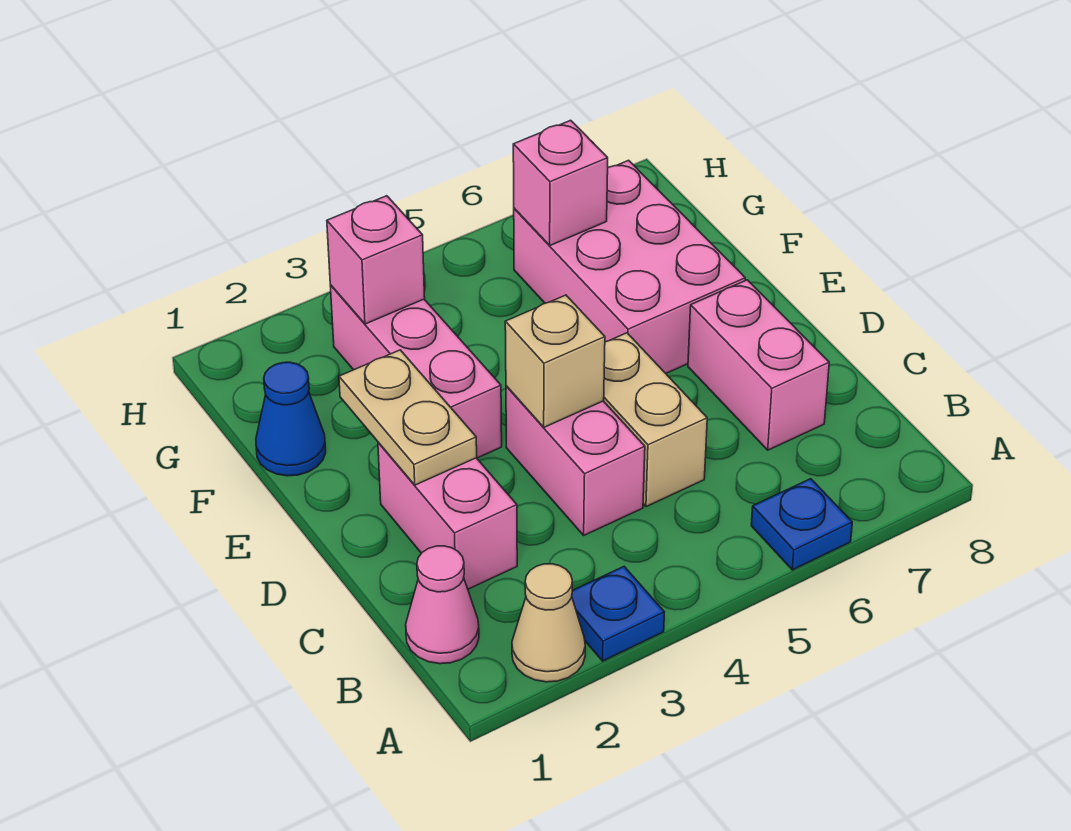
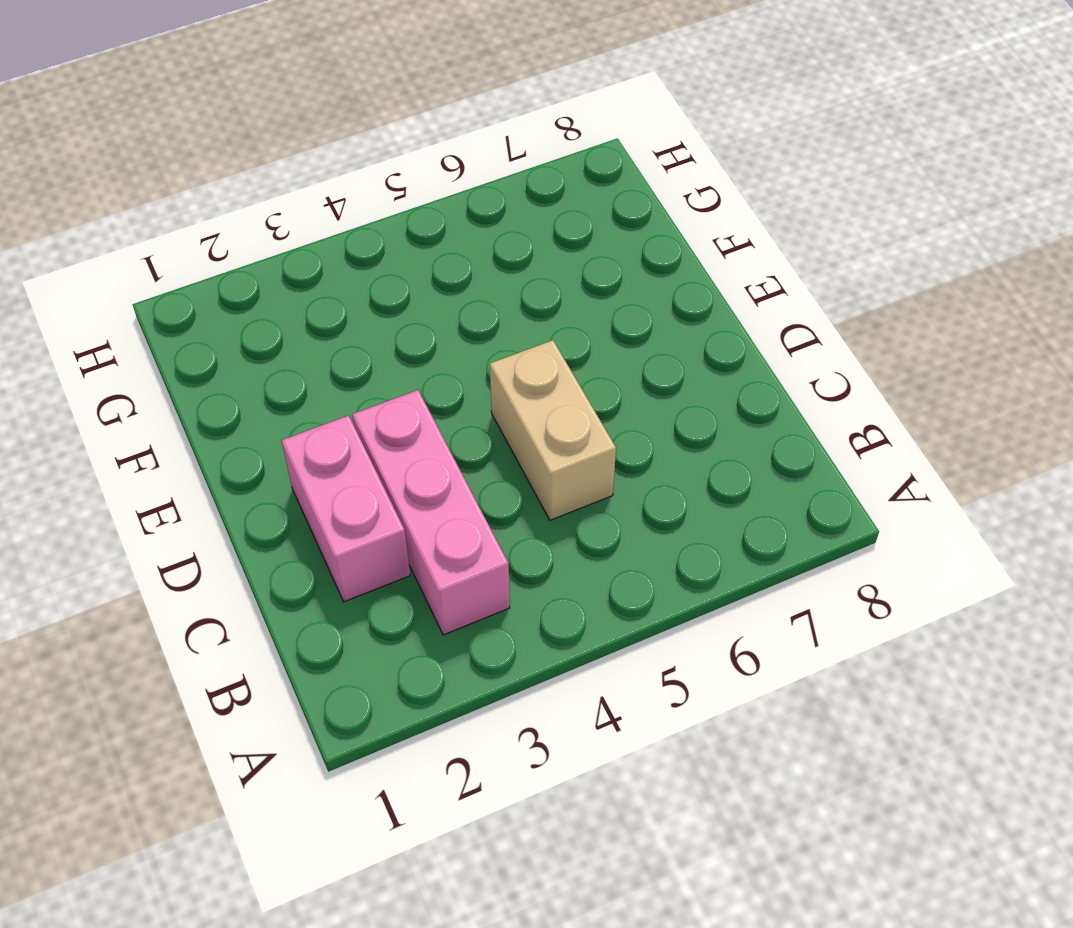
pink brick B3:D3 level 1 -> pink brick E3:G3 level 1
none -> tan cone A2 level 1
none -> blue plate A3 level 1
none -> blue plate A6 level 1

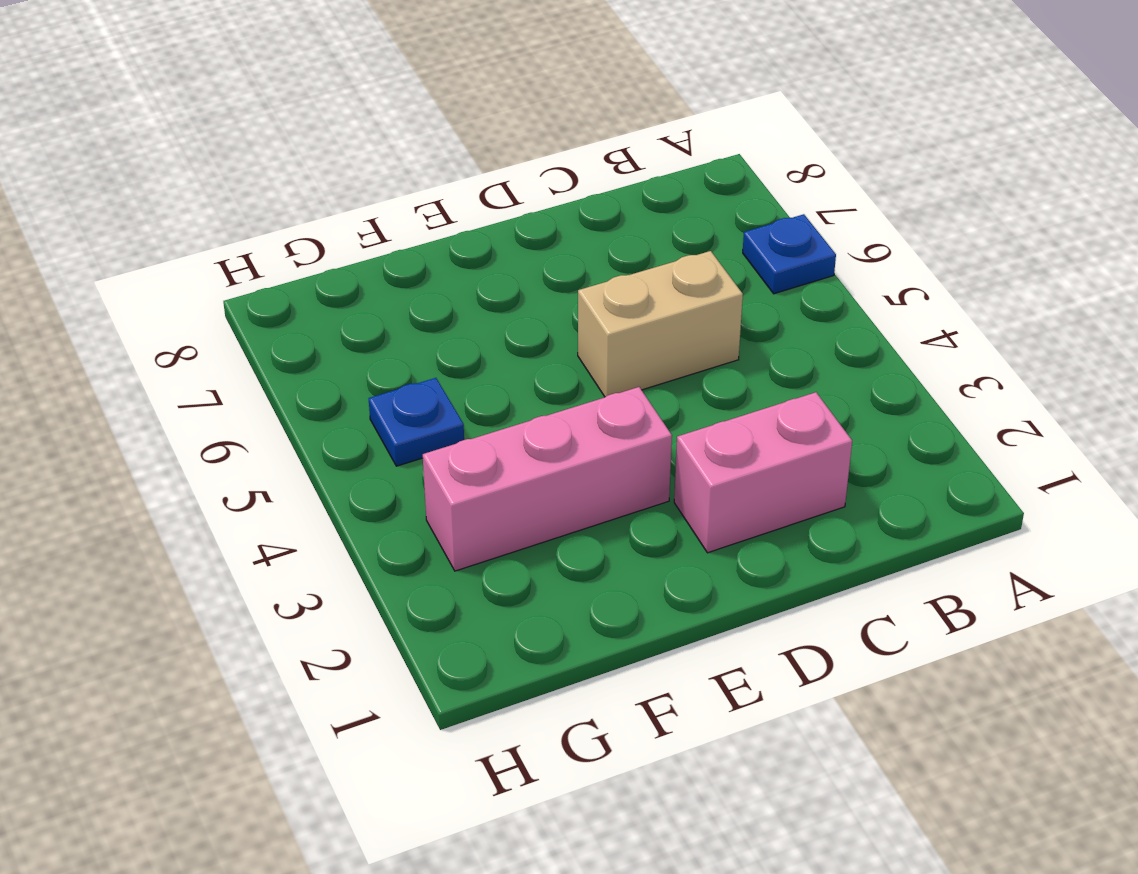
blue plate G5 level 1 -> blue plate A3 level 1
none -> tan cone A2 level 1
none -> pink cone B1 level 1
none -> pink brick C4:D4 level 1

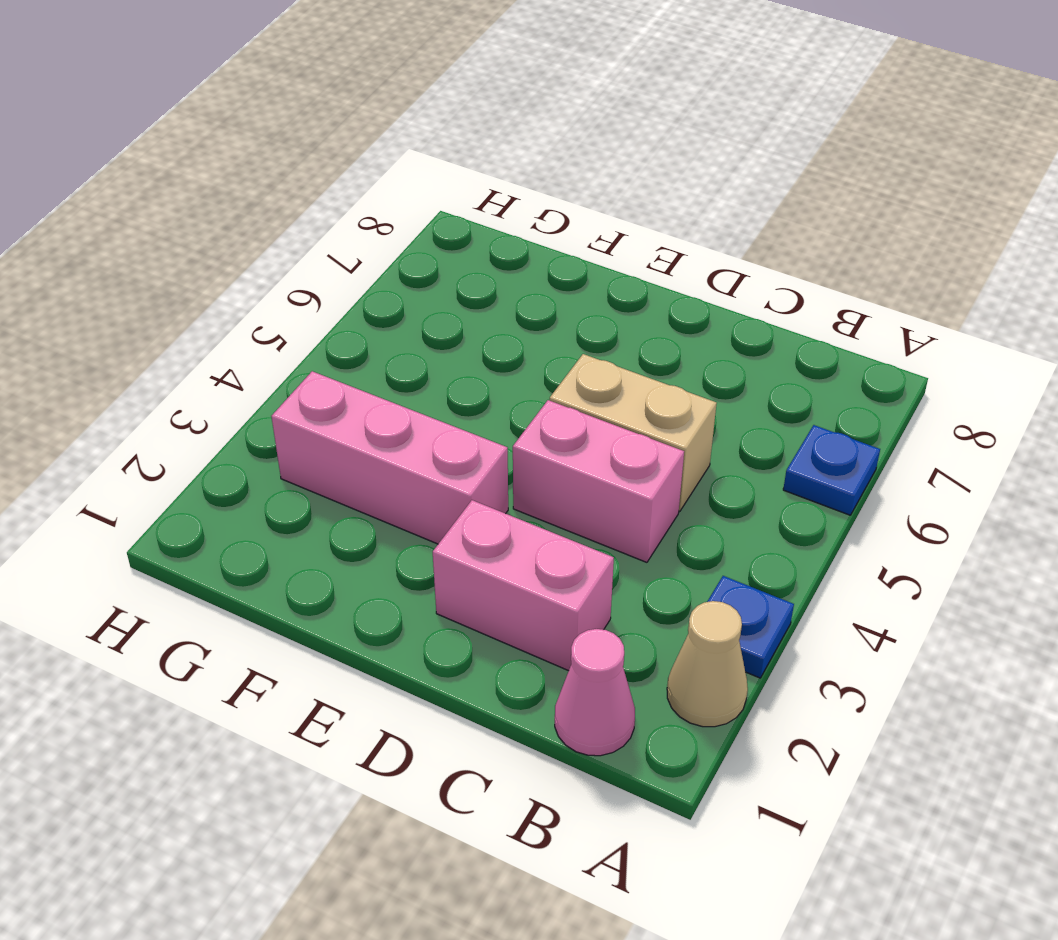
none -> pink brick C7:D7 level 1
none -> pink brick E6:G7 level 1
none -> blue cone F1 level 1

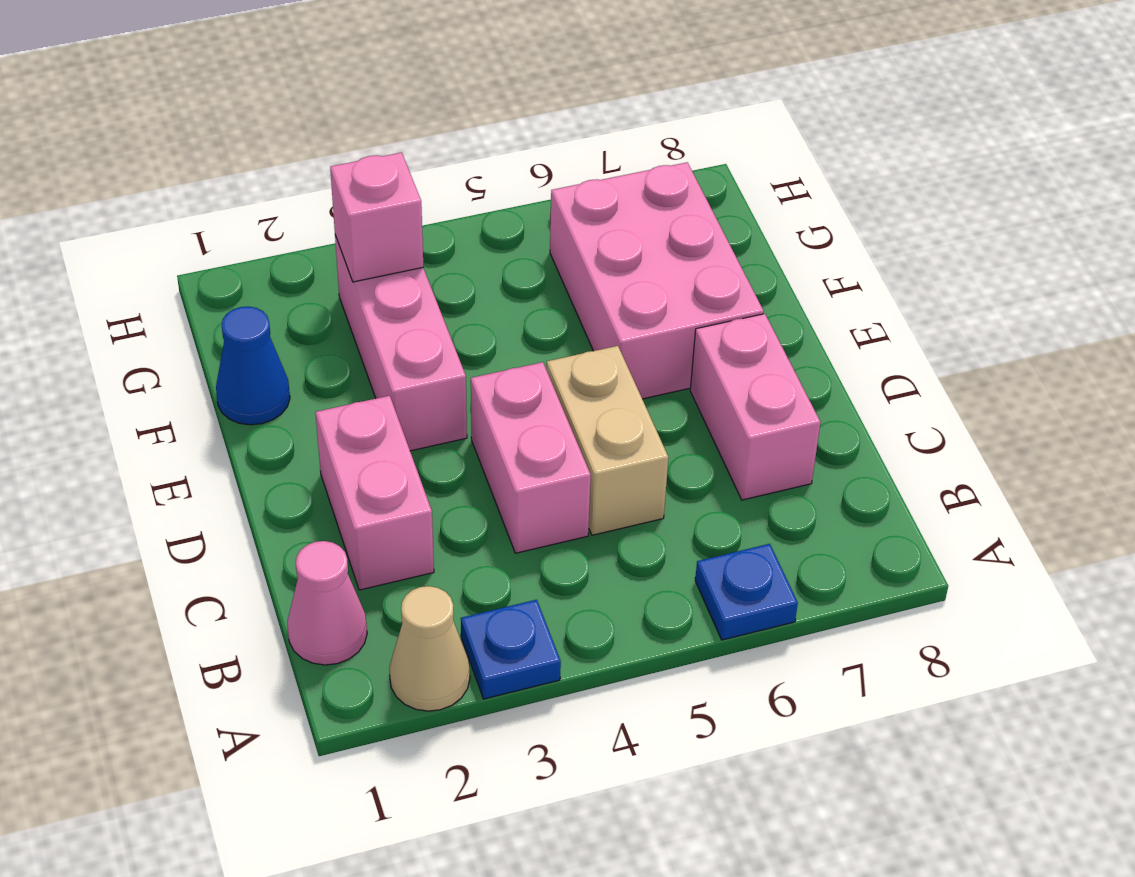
none -> tan plate D2:E2 level 2
none -> tan brick D4 level 2
none -> pink brick G6 level 2

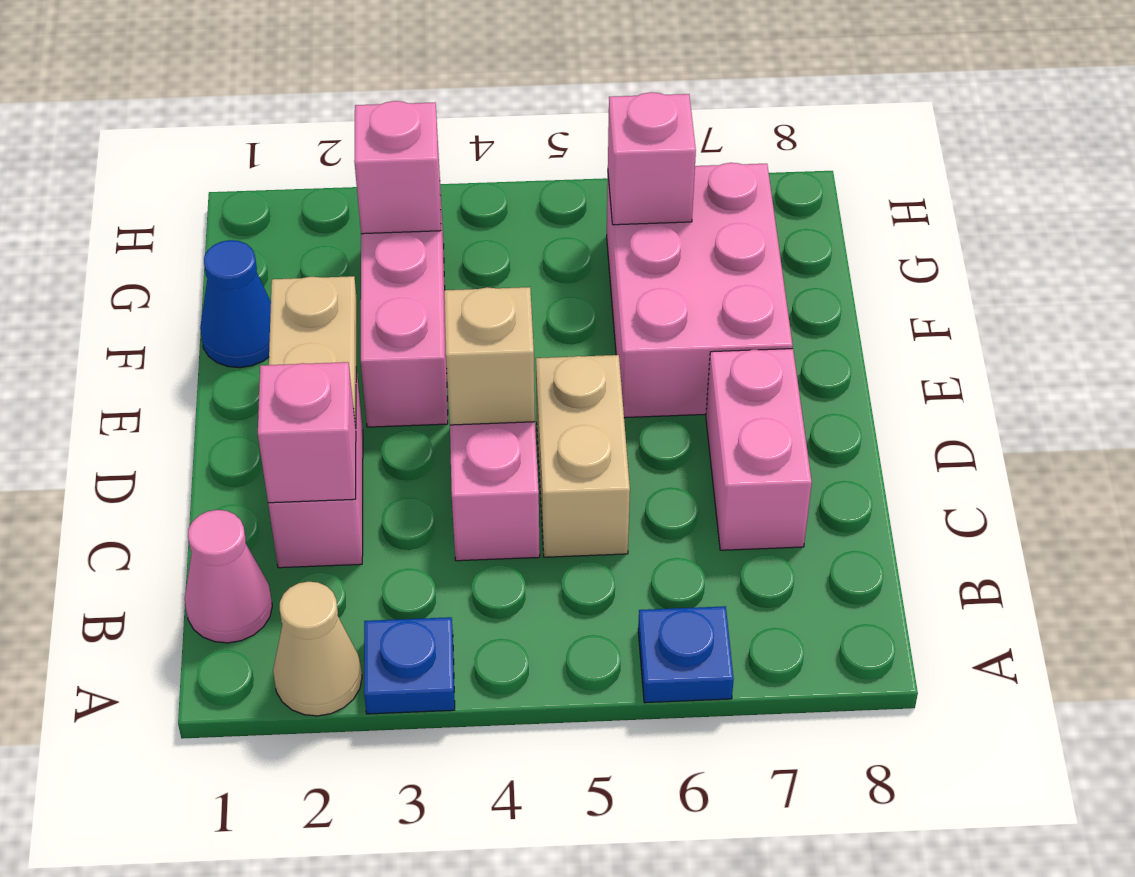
pink brick C2 level 2 -> none

